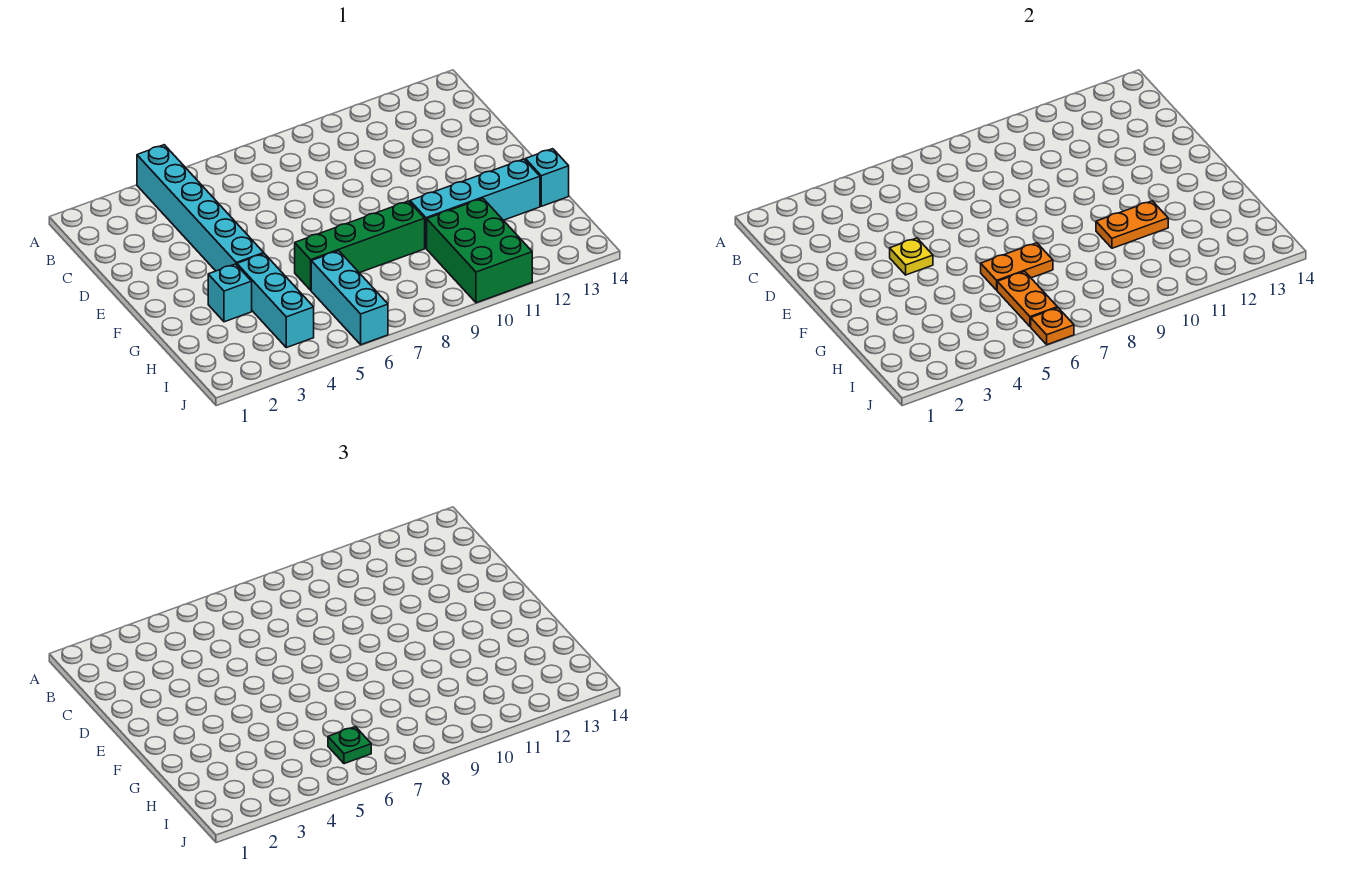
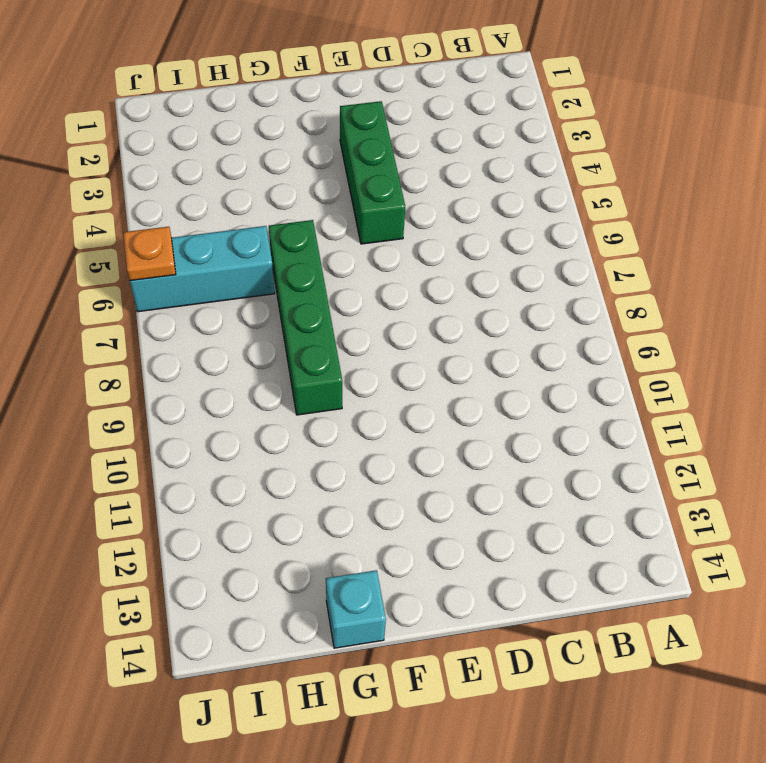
green brick E3:E5 level 1 -> cyan brick A4:F4 level 1
none -> cyan brick G3 level 1
none -> cyan brick G4:I4 level 1
none -> cyan brick G10:G13 level 1

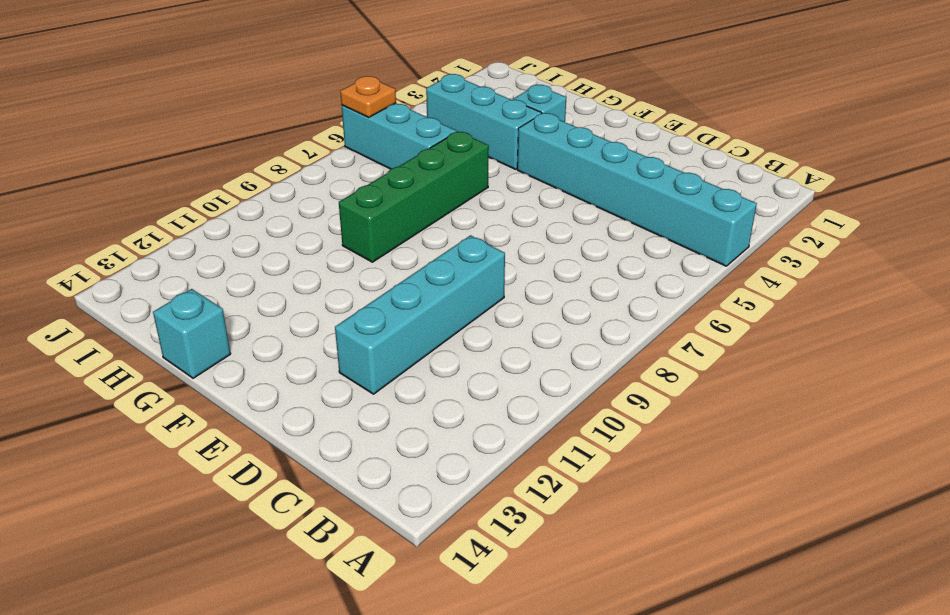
cyan brick D9:D12 level 1 -> cyan brick G10:G13 level 1
none -> green brick H10:J11 level 1
none -> yellow plate E4 level 2
none -> orange plate G6:G7 level 2

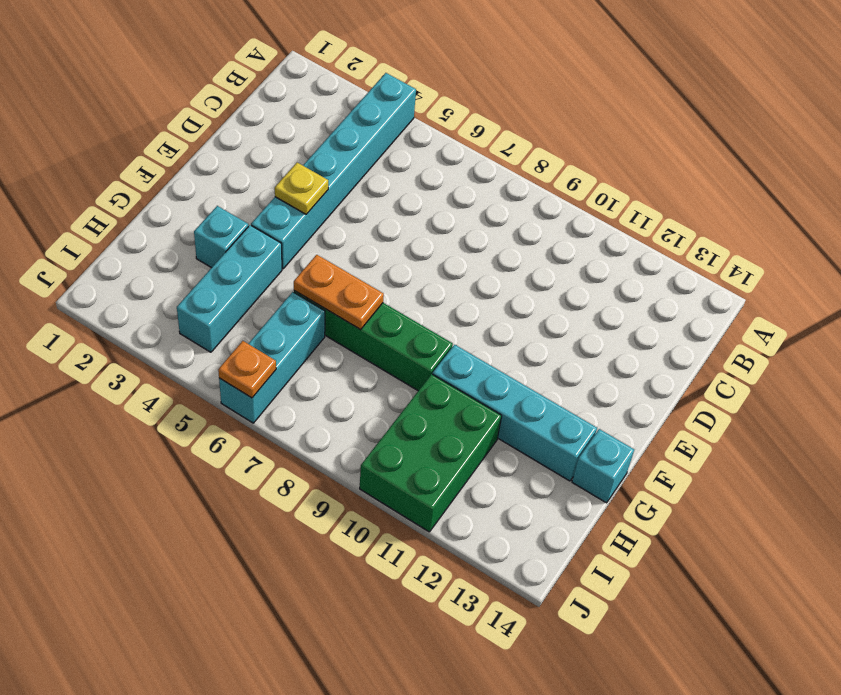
none -> orange plate G10:G11 level 2
none -> orange plate H6:I6 level 2
none -> green plate I6 level 3

